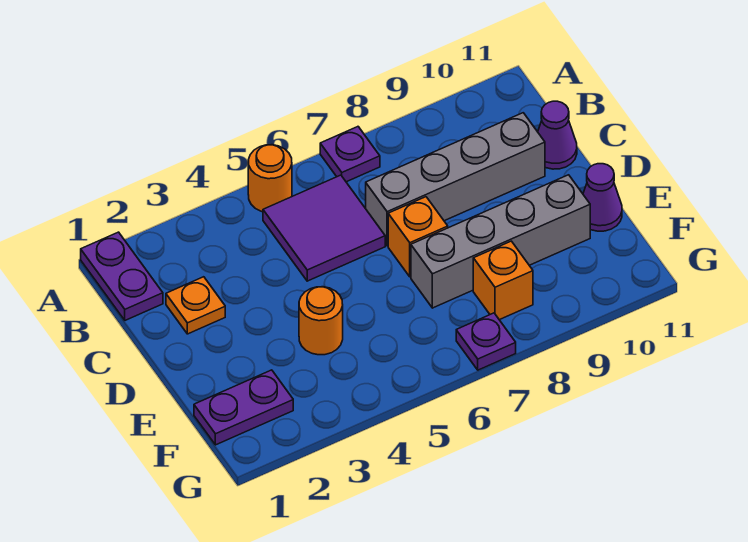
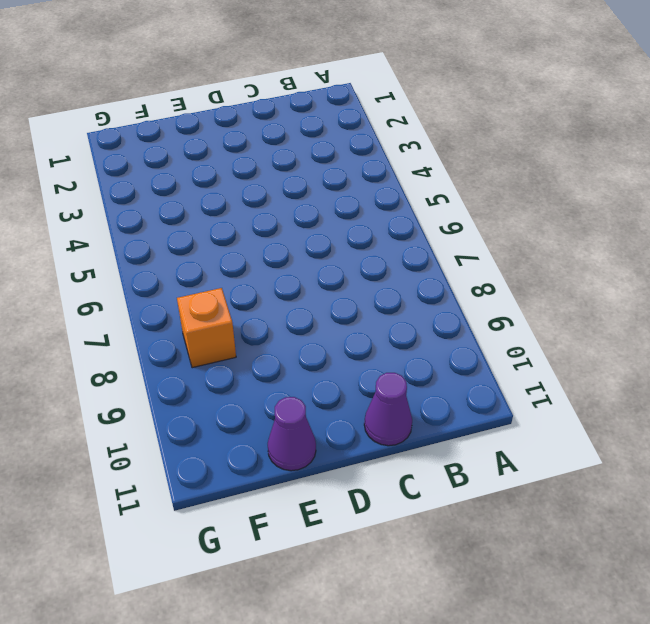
none -> purple plate A1:B1 level 1
none -> orange round brick A5 level 1
none -> purple plate A7 level 1

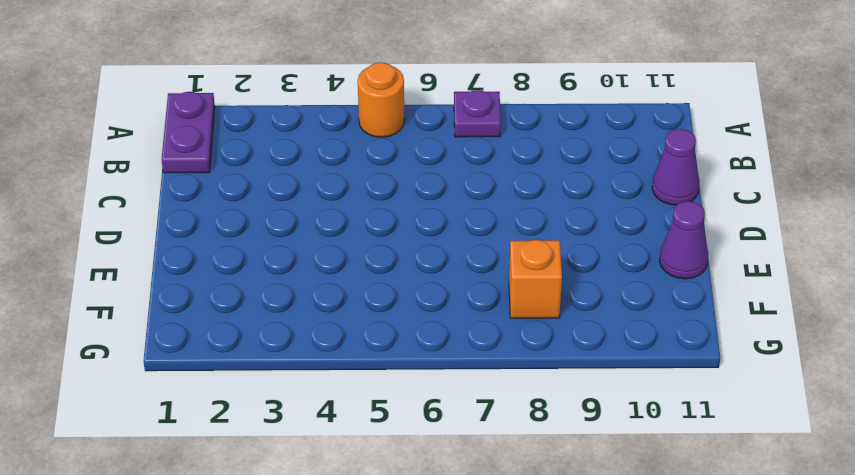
none -> purple tile B5:C6 level 1
none -> orange plate C2 level 1
none -> grey brick C7:C10 level 1

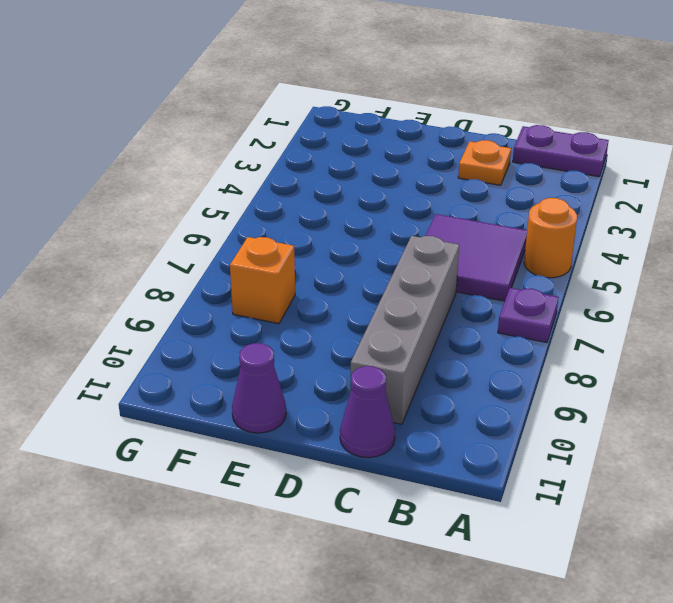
none -> orange brick D7 level 1
none -> orange round brick E4 level 1
none -> grey brick E7:E10 level 1

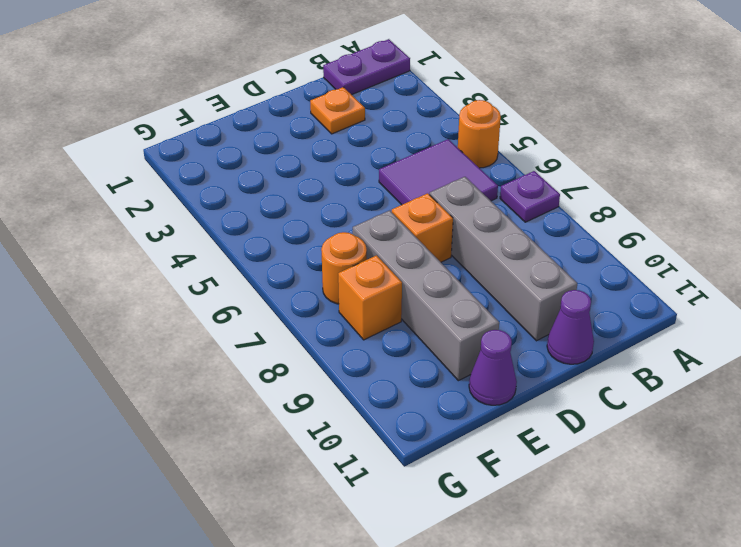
orange round brick F7 level 1 -> orange round brick E4 level 1
none -> purple plate F1:F2 level 1
none -> purple plate G7 level 1

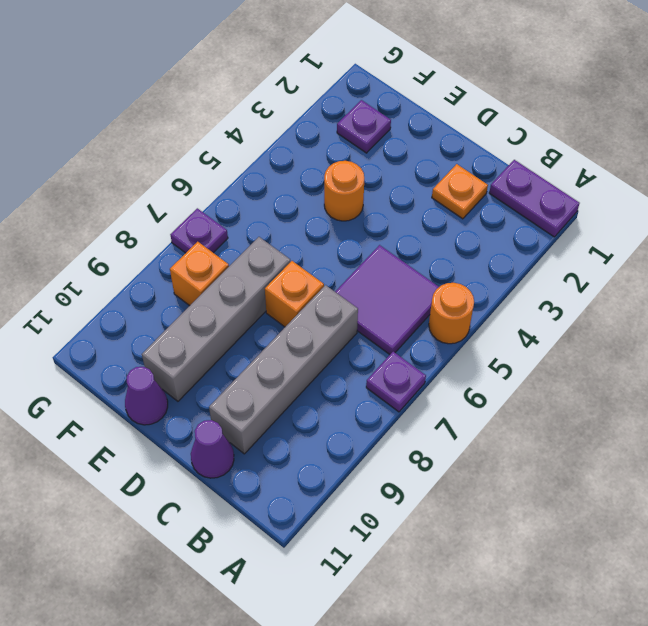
purple plate F2 level 1 -> purple plate F1:F2 level 1

